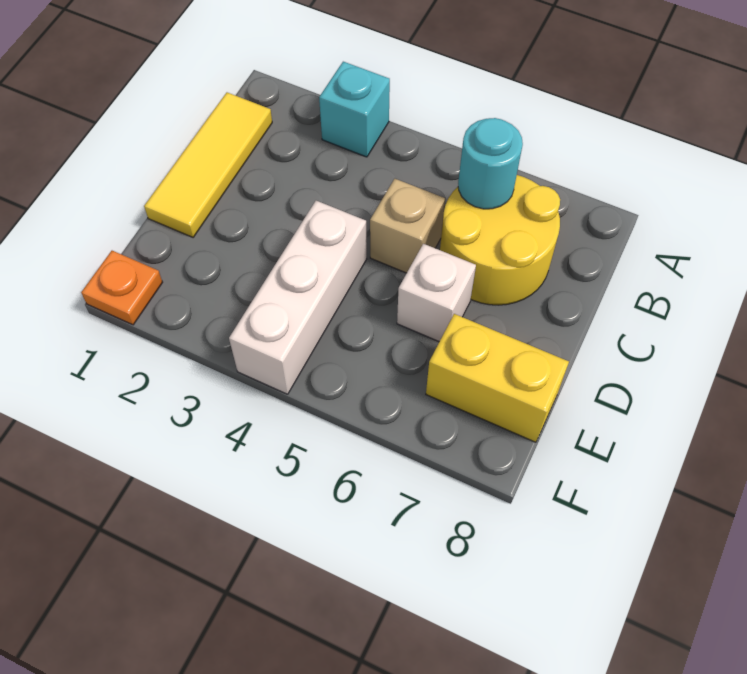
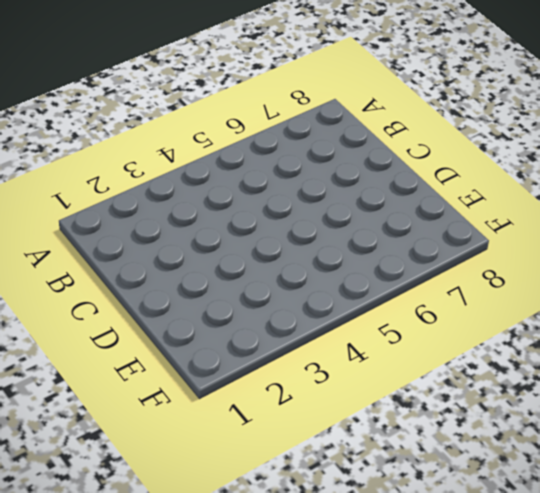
none -> cyan brick A3 level 1
none -> yellow tile B1:D1 level 1

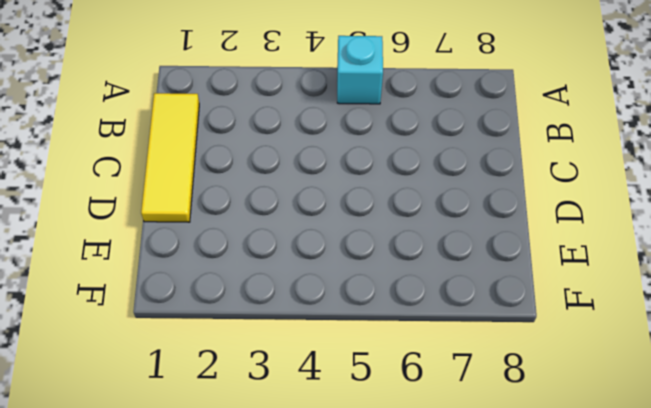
cyan brick A5 level 1 -> cyan brick A3 level 1
none -> yellow round brick B6:C7 level 1
none -> tan brick C5 level 1

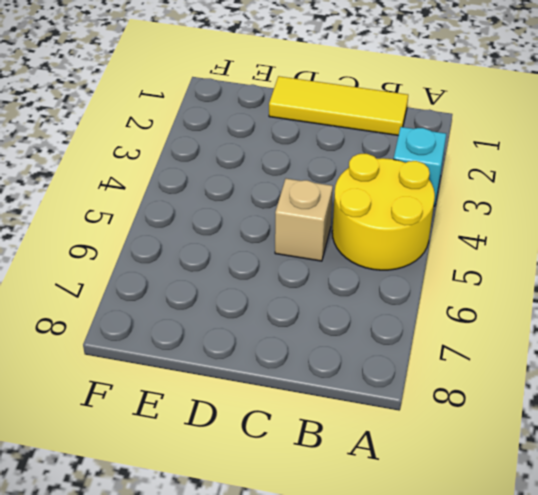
yellow round brick A4:B5 level 1 -> yellow round brick B6:C7 level 1
none -> white brick D4:F4 level 1
none -> white brick D6 level 1

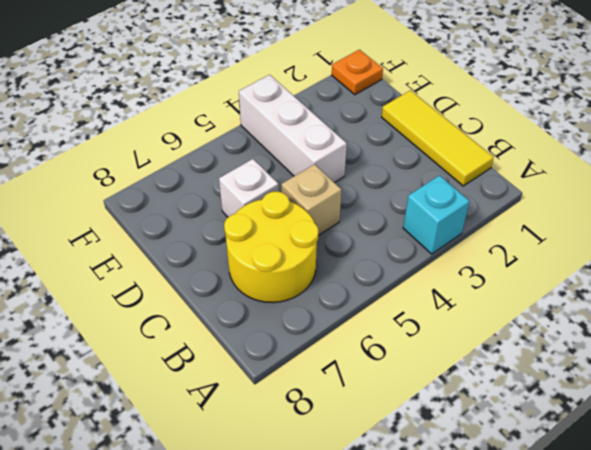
none -> yellow brick E7:E8 level 1
none -> cyan round brick B6 level 2

